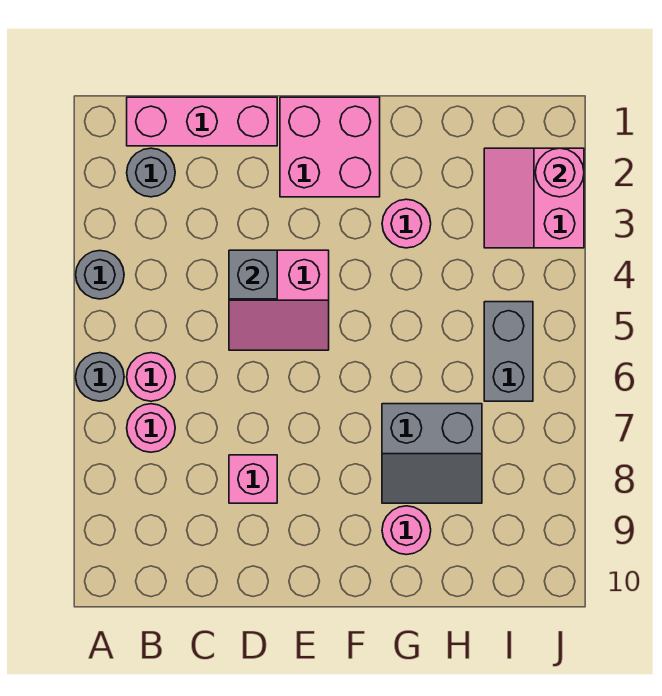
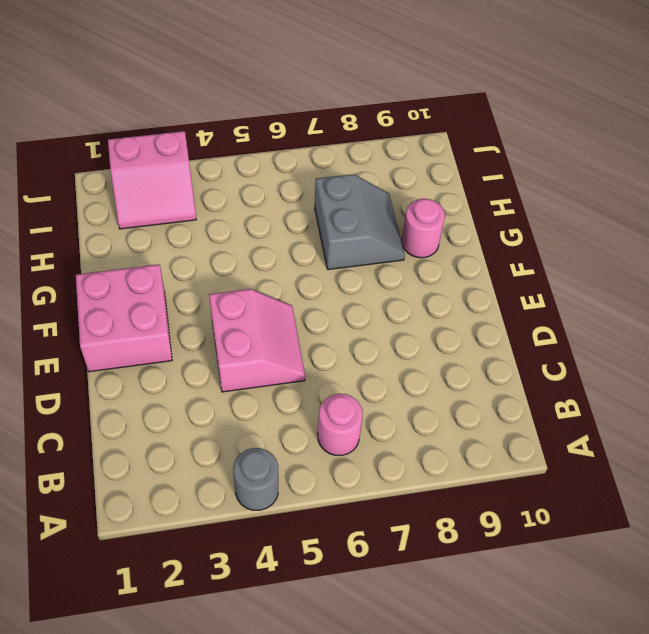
none -> grey round brick A6 level 1
none -> pink brick B1:D1 level 1
none -> grey round brick B2 level 1

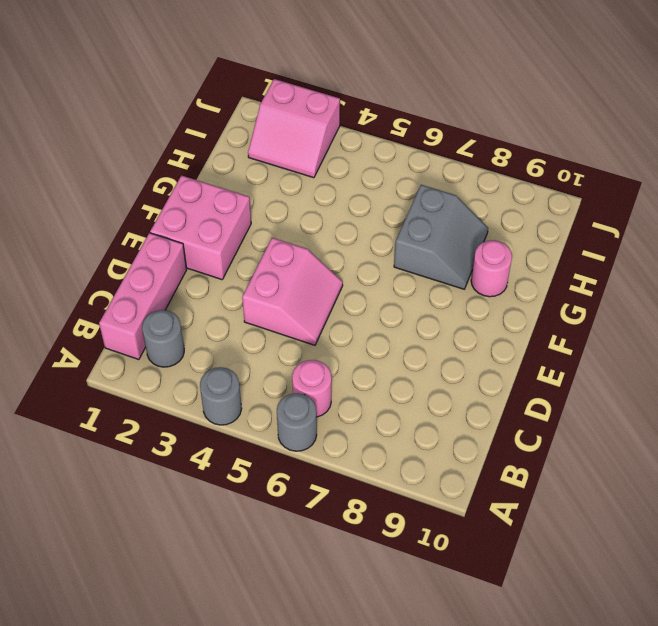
none -> pink round brick B7 level 1
none -> pink brick D8 level 1
none -> pink round brick G3 level 1

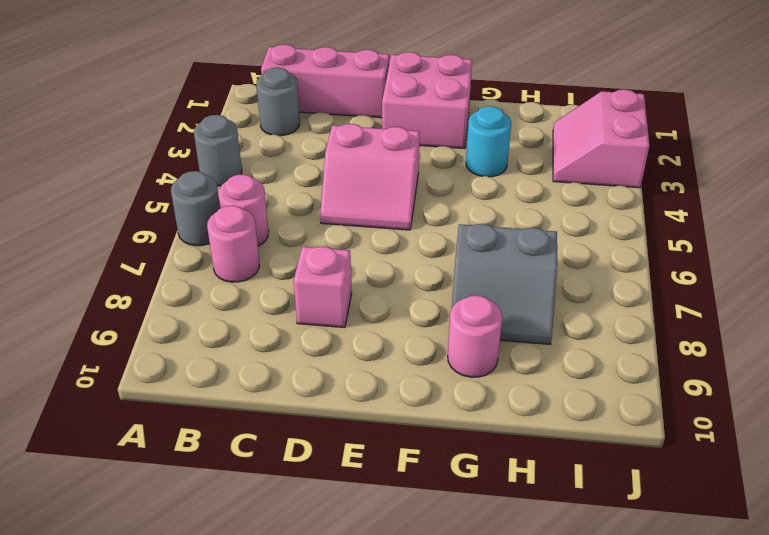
cyan round brick G3 level 1 -> pink round brick G3 level 1
none -> grey brick I5:I6 level 1
none -> grey brick D4 level 2
none -> pink round brick J2 level 2

